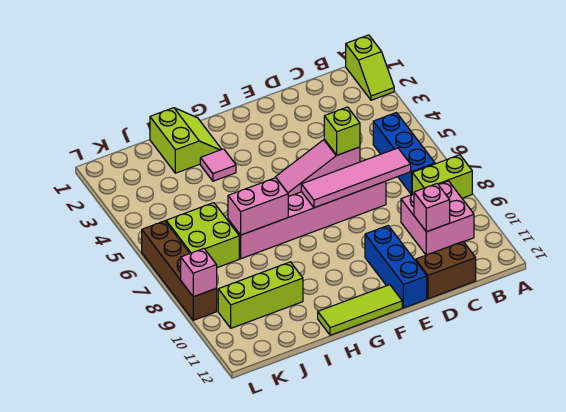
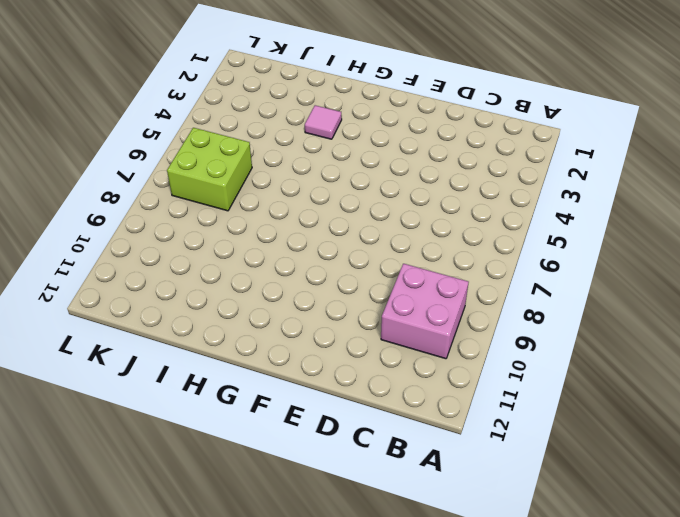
none -> lime slope A1:A2 level 1 top 1
none -> lime brick A8:B8 level 1
none -> blue brick B5:B7 level 1

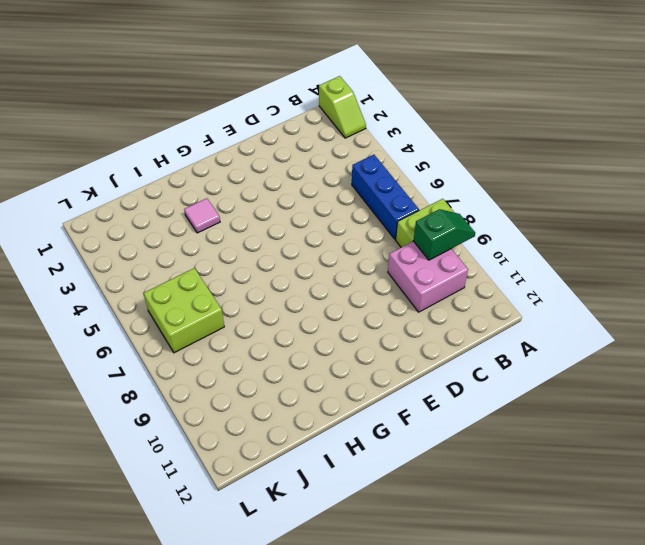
green slope A9:B9 level 2 top B -> none
none -> brown brick C12:D12 level 1
none -> pink slope D5:F5 level 1 top D
none -> pink brick D7:I7 level 1

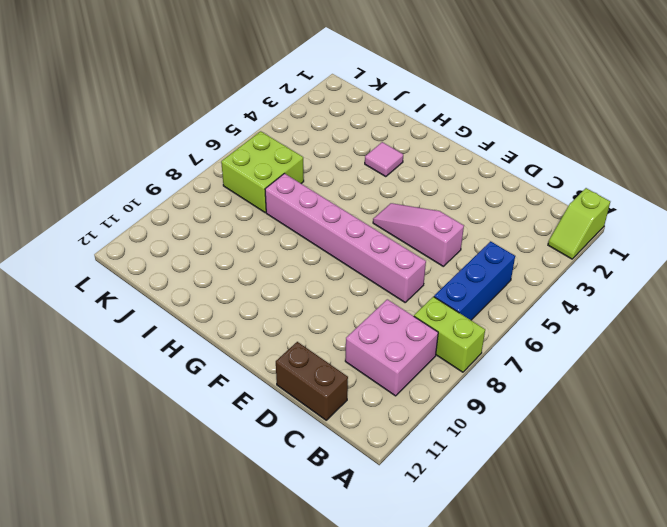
none -> blue brick E10:E12 level 1
none -> lime tile F12:H12 level 1
none -> lime slope H1:I2 level 1 top I

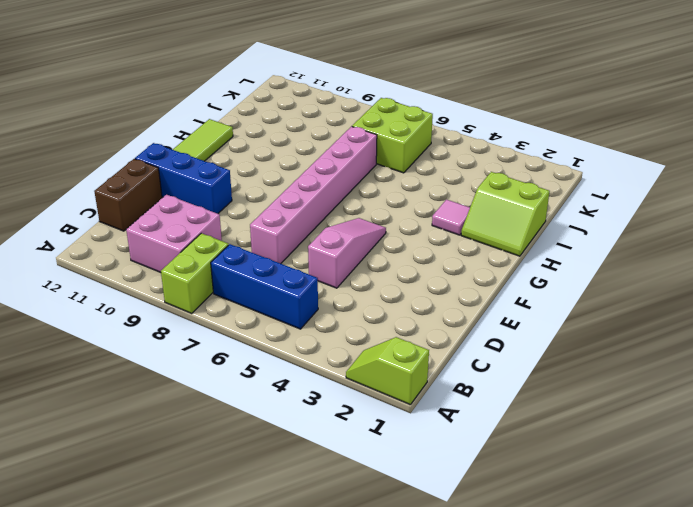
none -> lime brick I10:K10 level 1
none -> brown brick L6:L9 level 1
none -> pink tile C7:F7 level 2

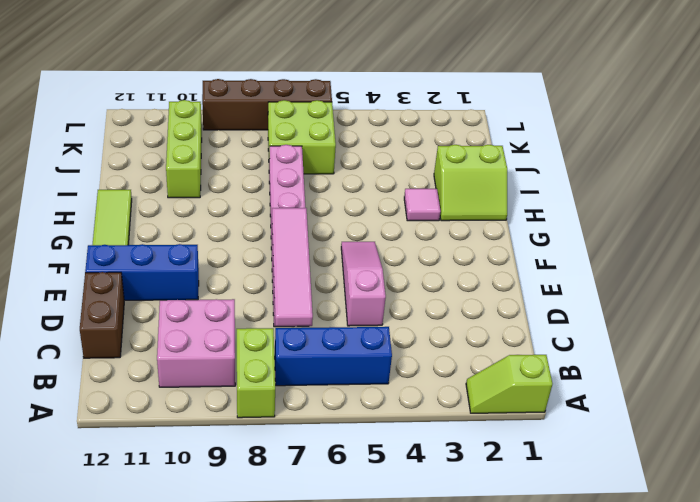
none -> pink brick C10 level 2
none -> lime brick D5 level 2
none -> pink brick H7:I7 level 2

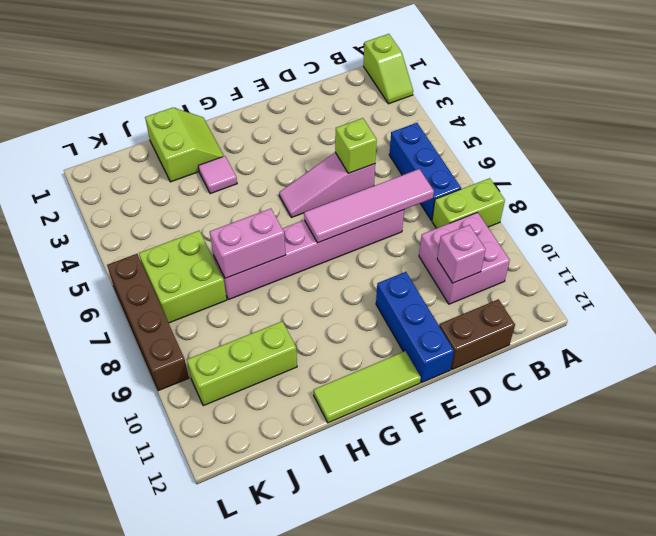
none -> pink brick L9 level 2

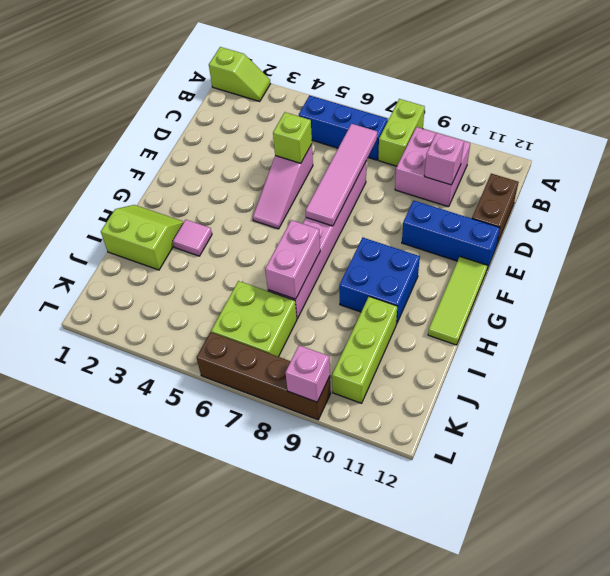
blue brick G9:H10 level 1 -> none

